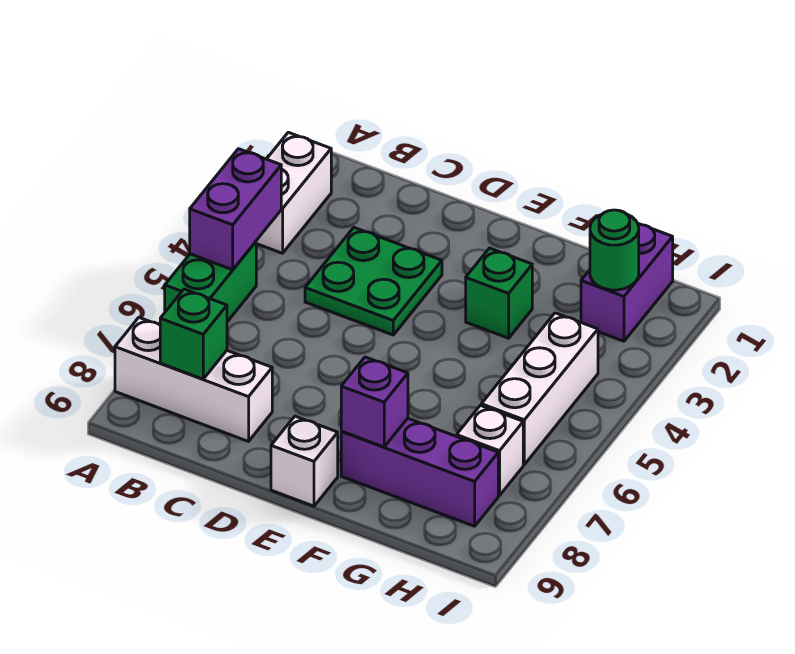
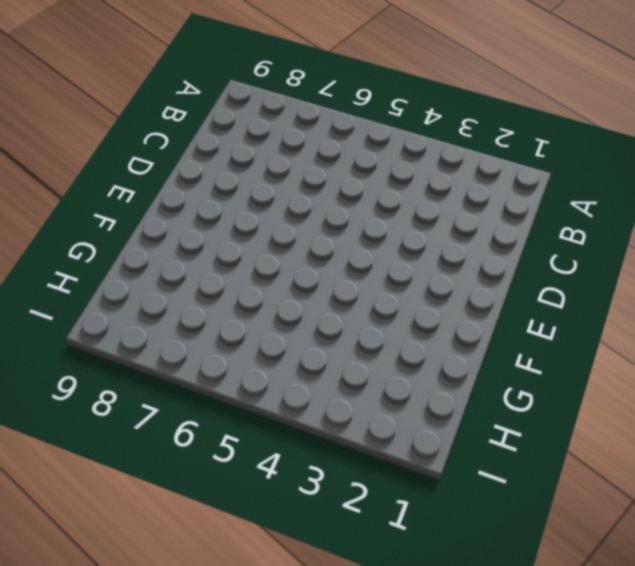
none -> white brick A2:A3 level 1
none -> green brick A5:A6 level 1
none -> white brick A8:C8 level 1

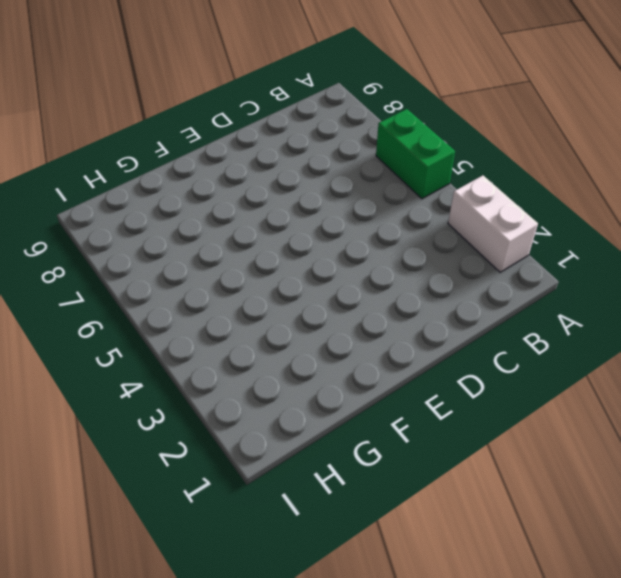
none -> white brick A8:C8 level 1
none -> green plate C3:D4 level 1
none -> white brick E9 level 1

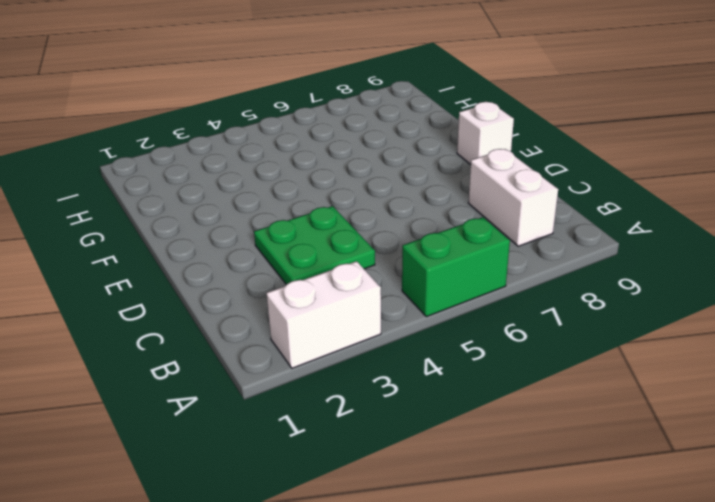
white brick B8:C8 level 1 -> white brick A8:C8 level 1
none -> green brick F3 level 1
none -> purple brick F8:H8 level 1
none -> purple brick H1:H2 level 1

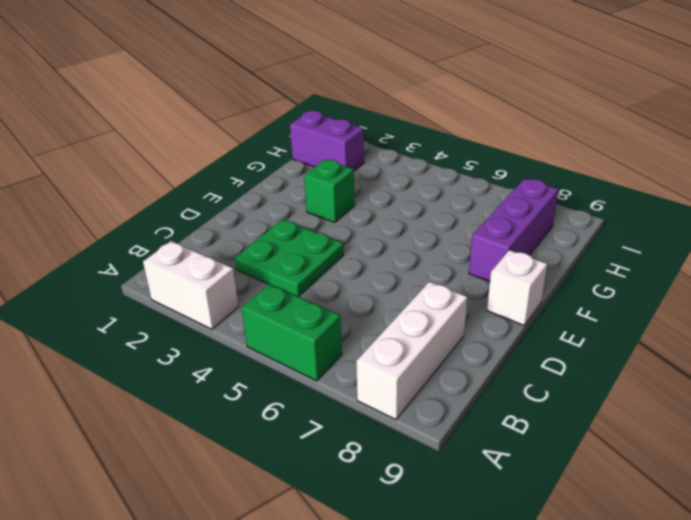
none -> white brick H4:H6 level 1
none -> white brick H7 level 1
none -> purple brick A4:A5 level 2

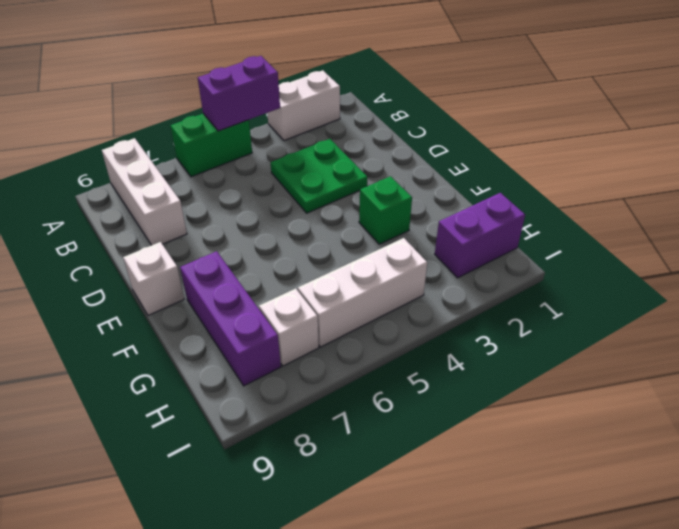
none -> green brick B8 level 2
none -> purple brick F8 level 2
none -> green round brick H2 level 2

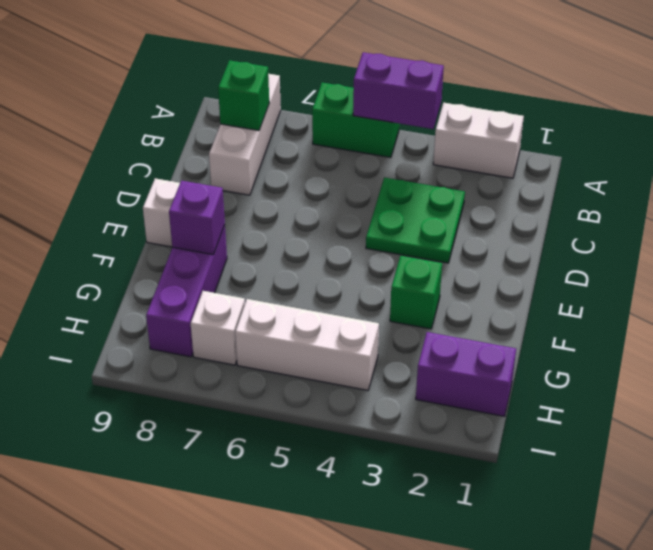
none -> green round brick H2 level 2

